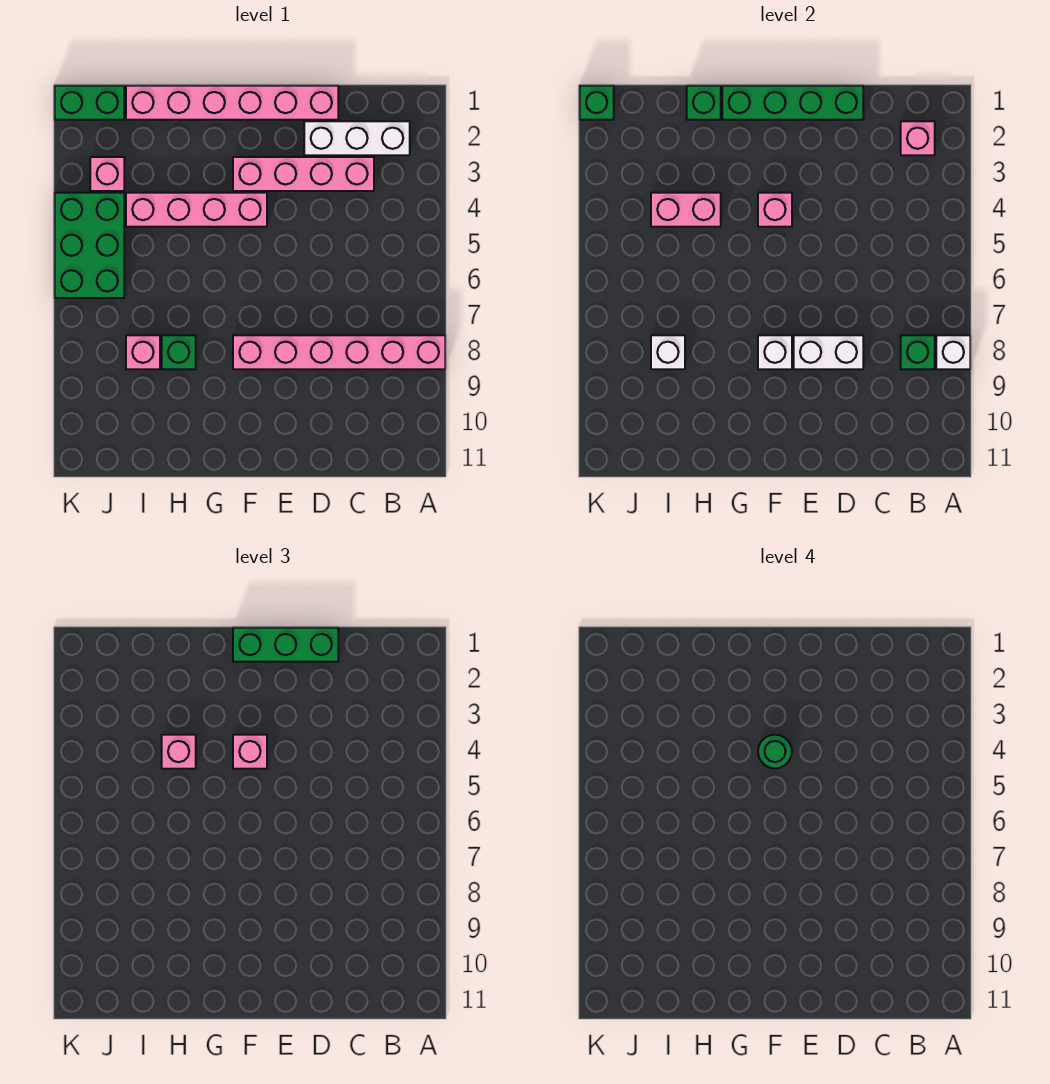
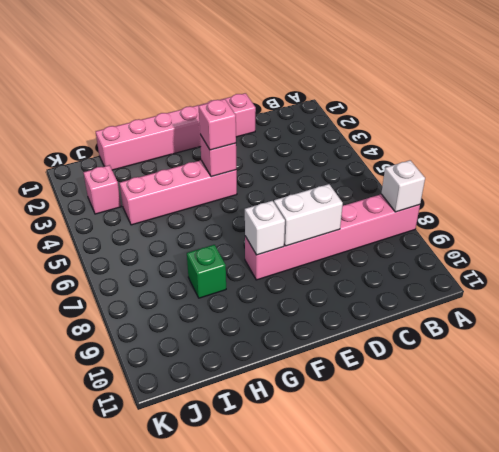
none -> white brick B2:D2 level 1
none -> pink brick C3:F3 level 1
none -> pink brick I8 level 1

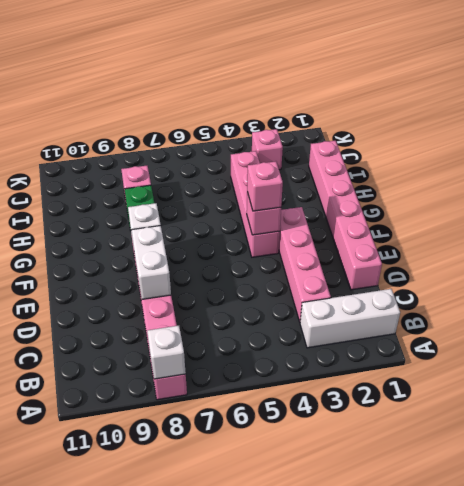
white brick B1:B3 level 1 -> white brick B2:D2 level 1
none -> green brick J1:K1 level 1
none -> green brick J4:K6 level 1
none -> pink brick B2 level 2

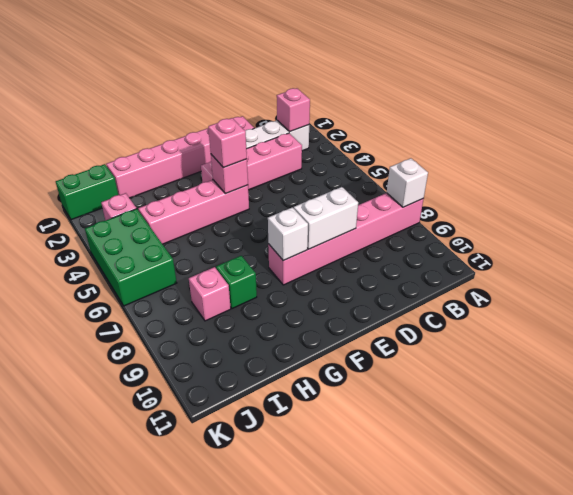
none -> green brick B8 level 2
none -> green brick D1:G1 level 2
none -> green brick H1 level 2

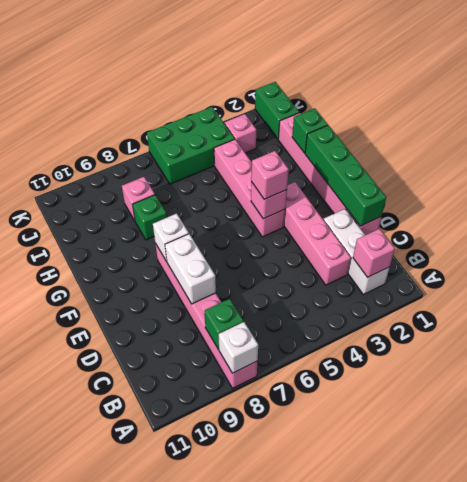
none -> pink brick H4:I4 level 2
none -> white brick I8 level 2
none -> green brick K1 level 2

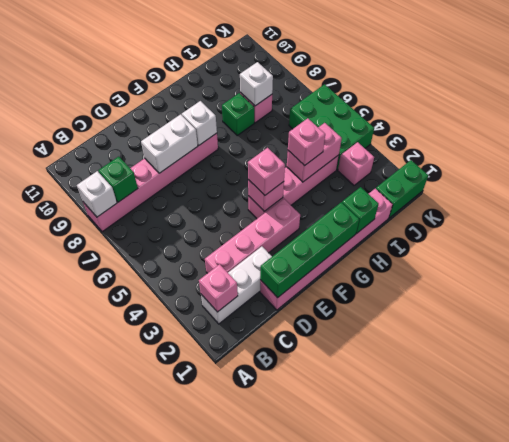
none -> green brick K1 level 2
none -> green brick D1:F1 level 3
none -> green round brick F4 level 4

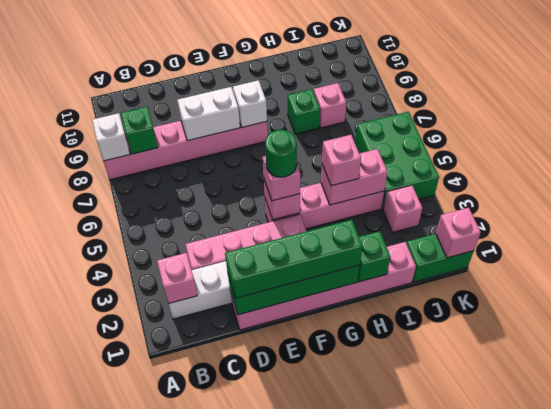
green brick D1:G1 level 3 -> green brick D1:F1 level 3
pink brick K1 level 2 -> green brick K1 level 2
none -> white brick I8 level 2

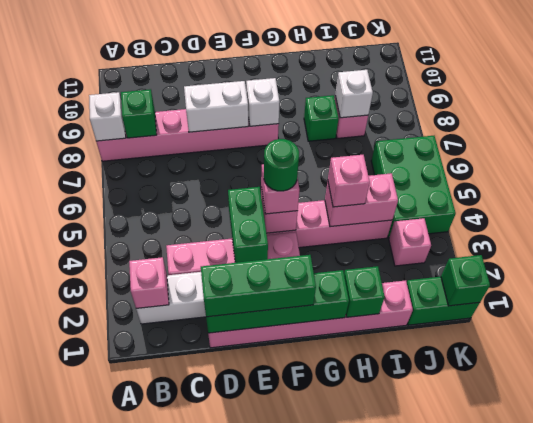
green brick E3:E4 level 2 -> none

